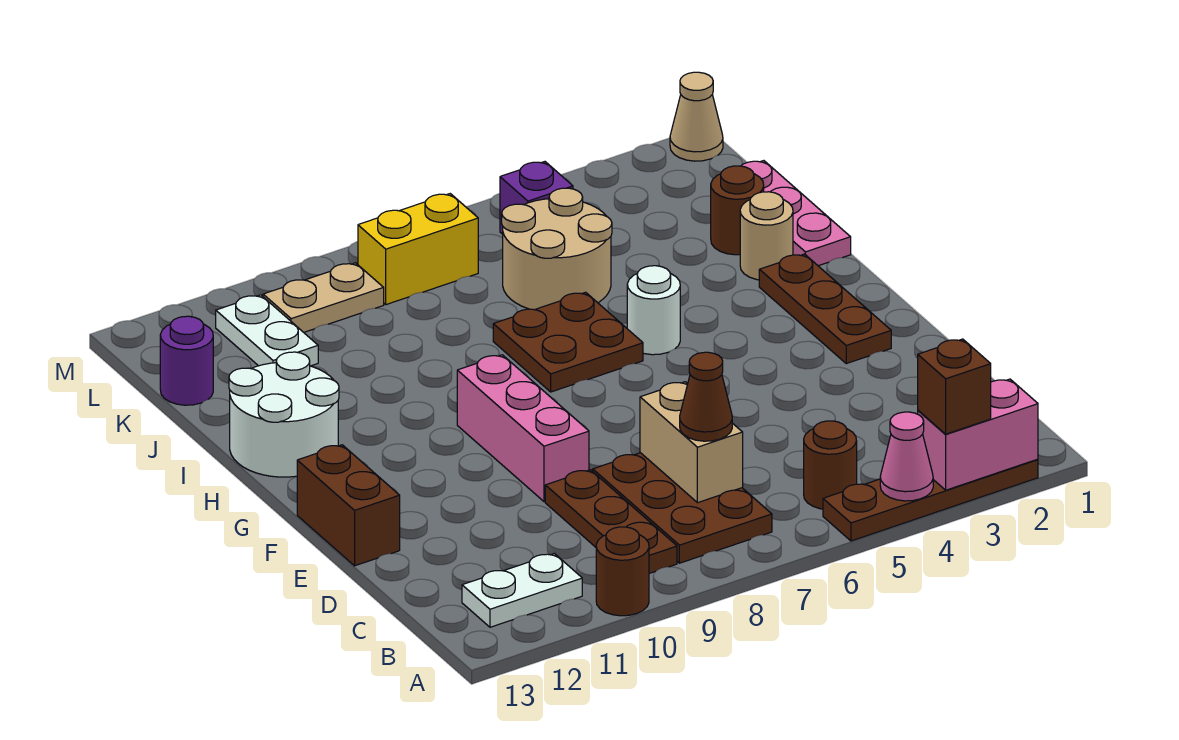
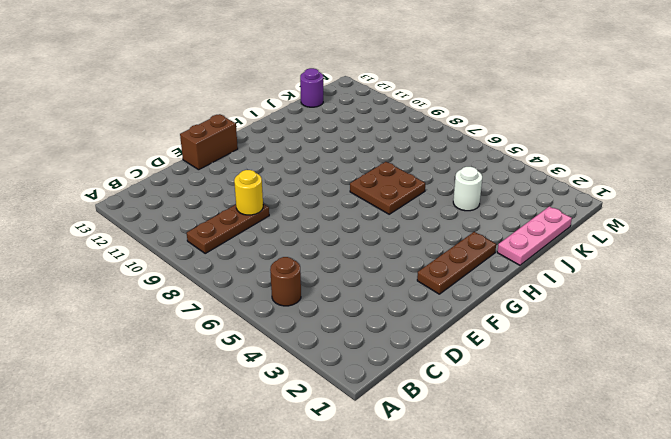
yellow round brick D9 level 2 -> none
white round brick J4 level 1 -> white round brick H5 level 1
none -> brown plate A2:A5 level 1
none -> brown round brick A10 level 1
none -> brown plate B7:D8 level 1

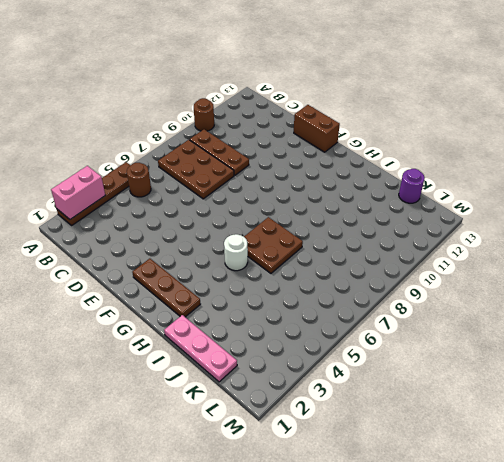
none -> white plate B11:B12 level 1
none -> pink brick E9:G9 level 1
none -> white round brick H12:I13 level 1

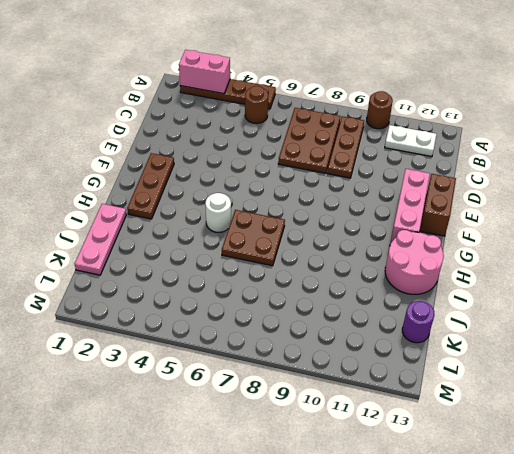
pink brick E12:G12 level 1 -> pink brick E9:G9 level 1
pink round brick H12:I13 level 1 -> white round brick H12:I13 level 1
none -> tan round brick I2 level 1
none -> brown round brick J2 level 1
none -> tan round brick J5:K6 level 1

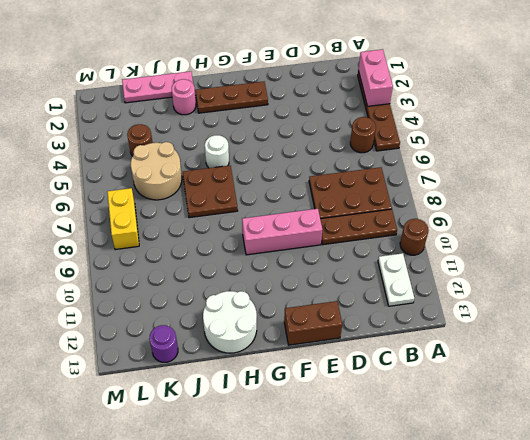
pink round brick I2 level 1 -> tan round brick I2 level 1
brown round brick K4 level 1 -> brown round brick J2 level 1
none -> white plate K11:L11 level 1
none -> purple brick L5 level 1
none -> tan plate L9:L10 level 1

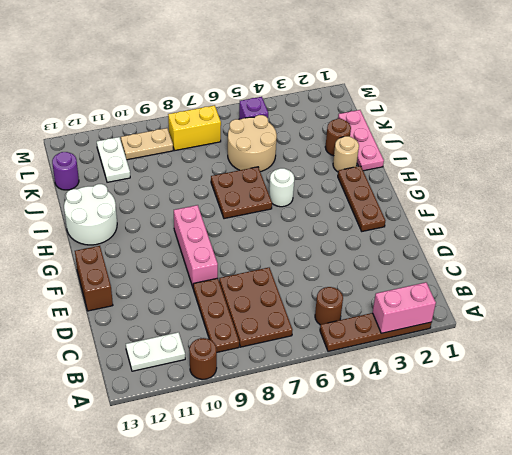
none -> tan cone M1 level 1
none -> pink cone A4 level 2
none -> tan brick C7:D7 level 2

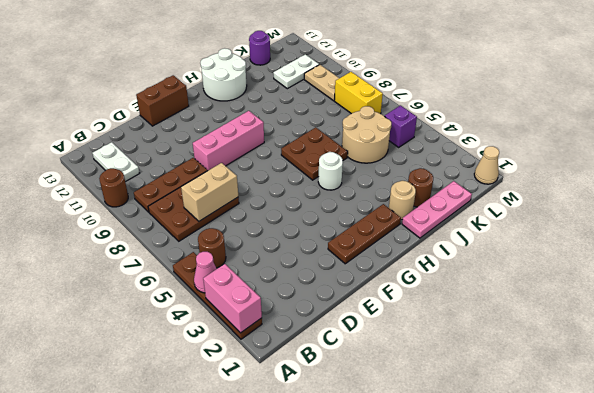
none -> brown brick A3 level 3
none -> brown cone C7 level 3

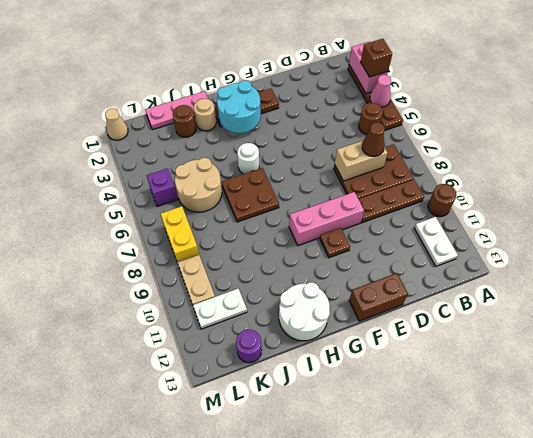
brown plate F10 level 1 -> none
cyan round brick G2:H3 level 2 -> none

